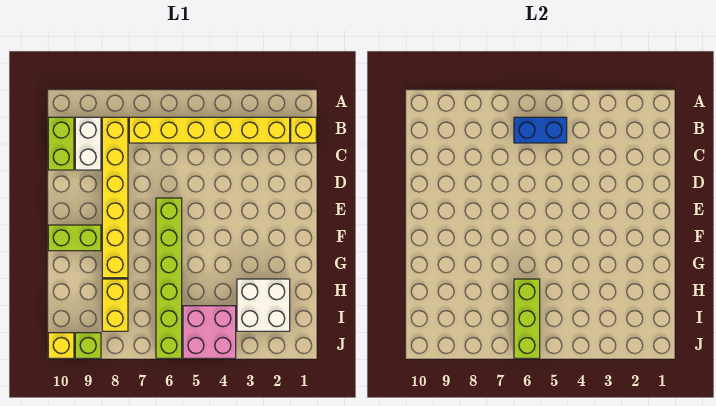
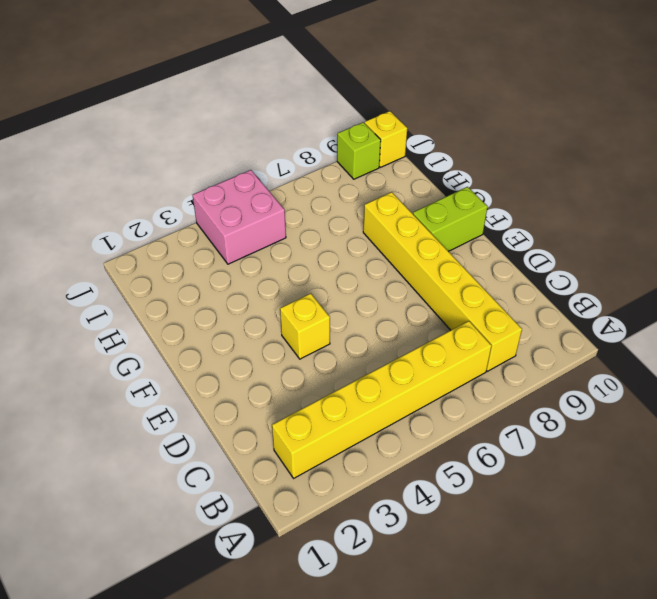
yellow brick E4 level 1 -> yellow brick B1 level 1
none -> white brick B9:C9 level 1
none -> lime brick B10:C10 level 1
none -> lime brick E6:J6 level 1

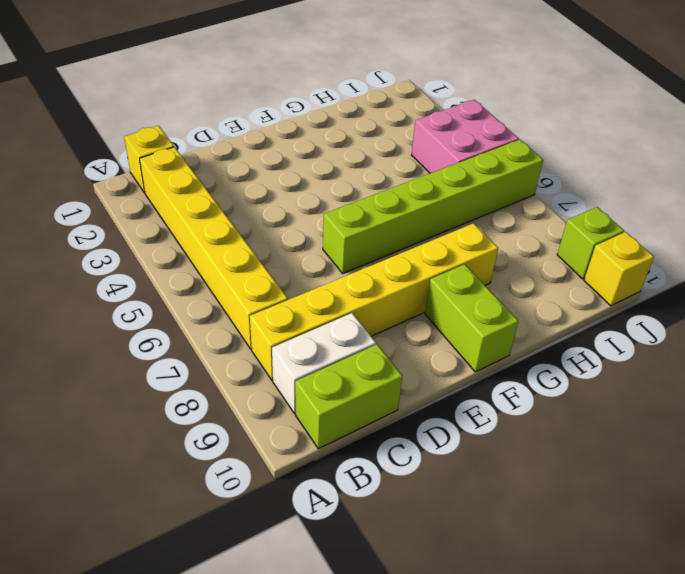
none -> white brick H2:I3 level 1
none -> yellow brick H8:I8 level 1
none -> blue brick B5:B6 level 2

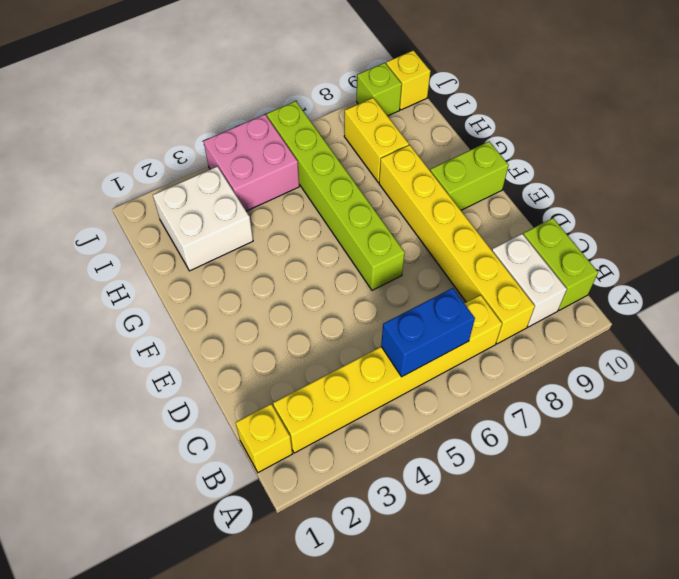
none -> lime brick H6:J6 level 2

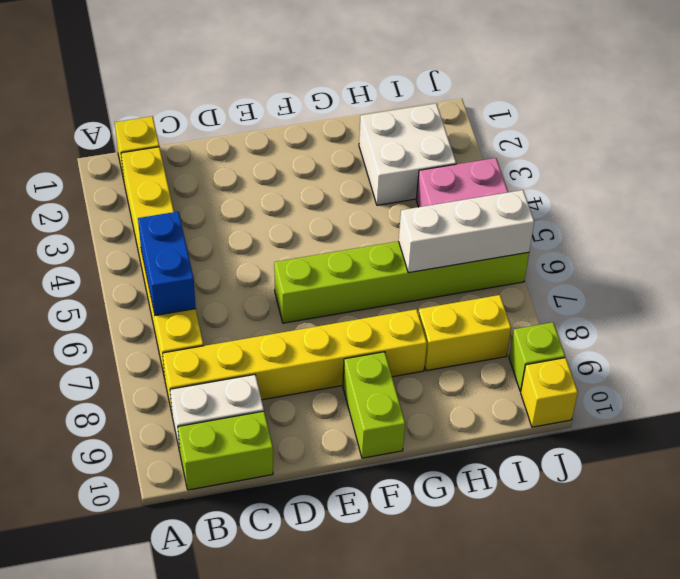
white brick H6:J6 level 2 -> lime brick H6:J6 level 2

